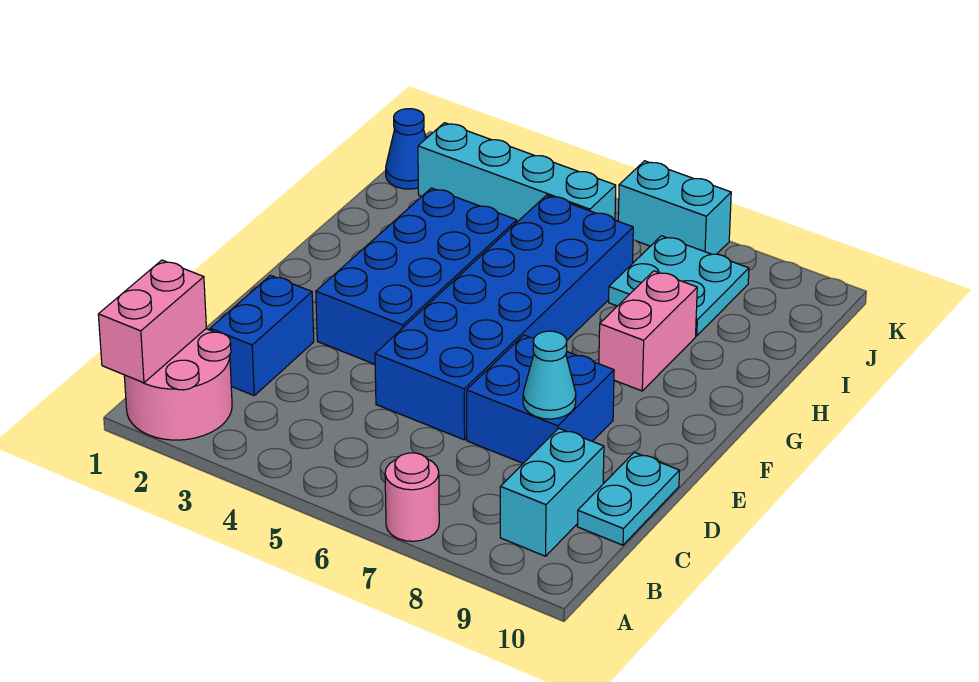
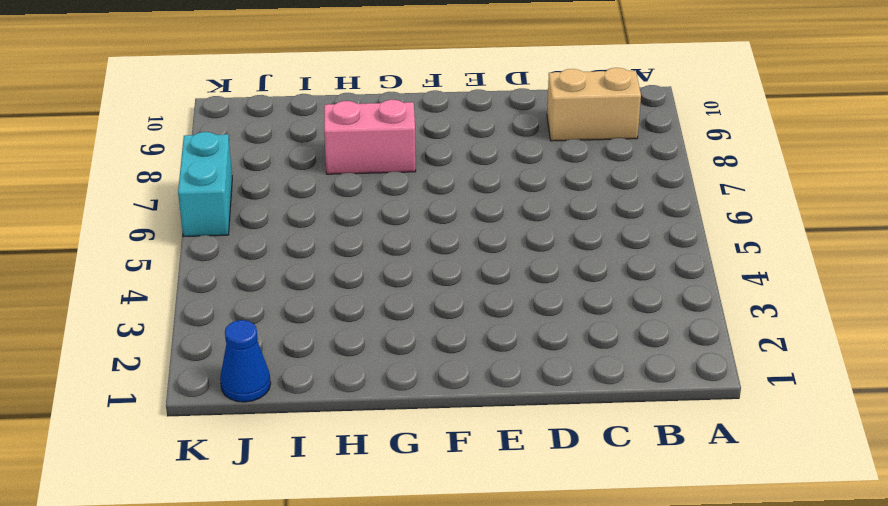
tan brick B9:C9 level 1 -> cyan brick B9:C9 level 1
none -> pink round brick A1:B2 level 1
none -> pink round brick A7 level 1
none -> blue brick C2:D2 level 1

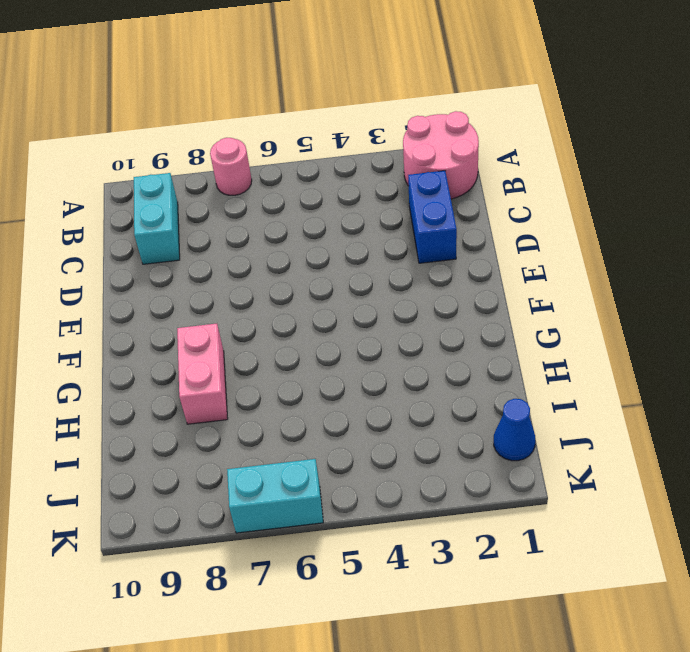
none -> cyan plate C10:D10 level 1
none -> blue brick D5:I6 level 1
none -> blue brick D7:E8 level 1

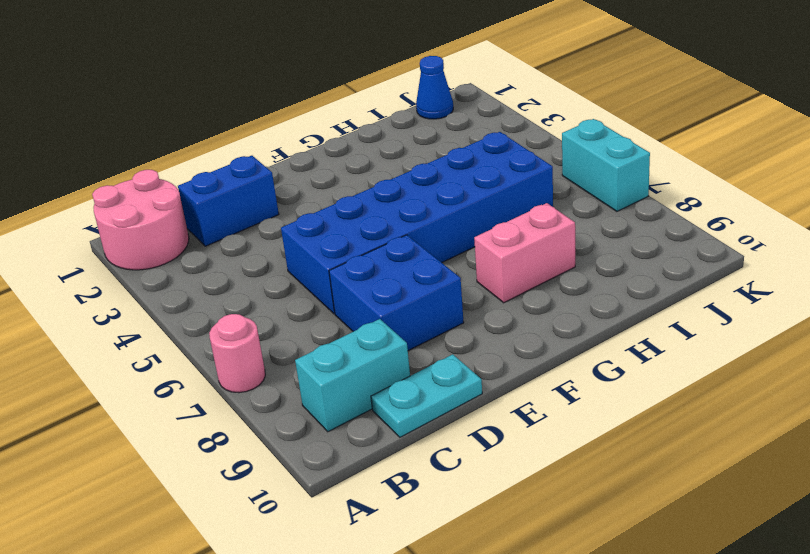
none -> blue brick E3:H4 level 1
none -> cyan plate I7:J8 level 1
none -> cyan brick J2:J5 level 1

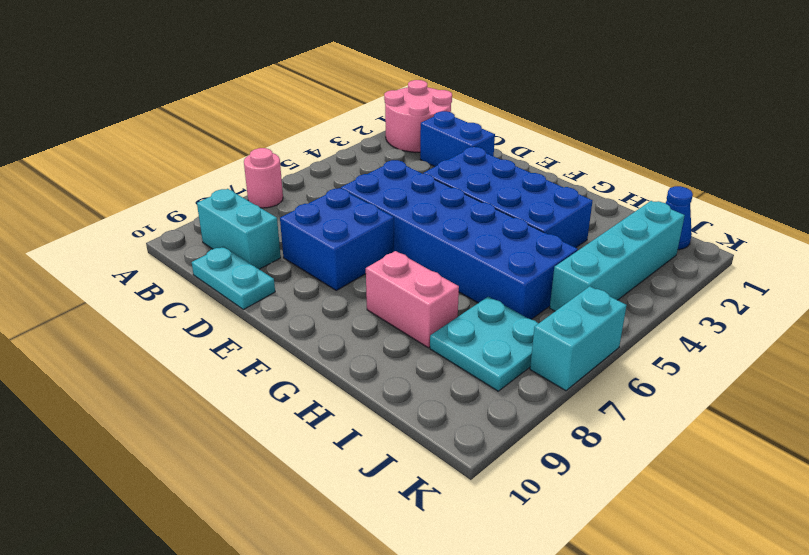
none -> pink brick A1:B1 level 2
none -> cyan cone D8 level 2

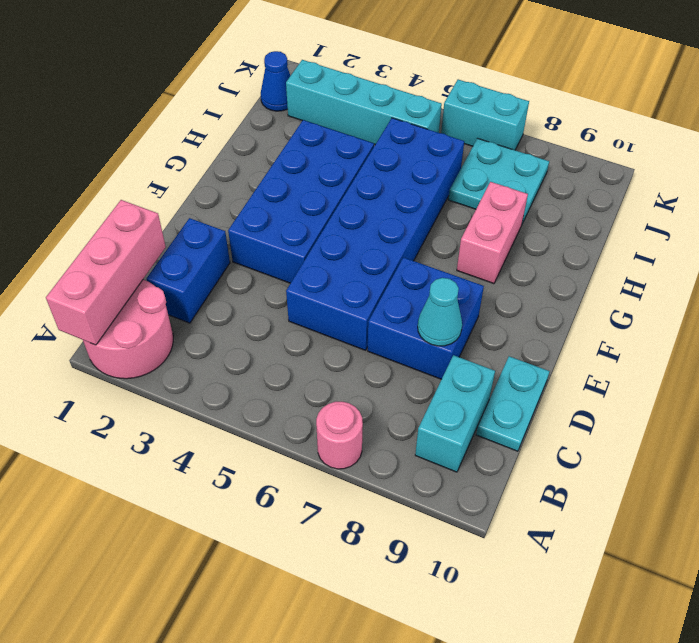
pink brick A1:C1 level 2 -> pink brick A1:B1 level 2

